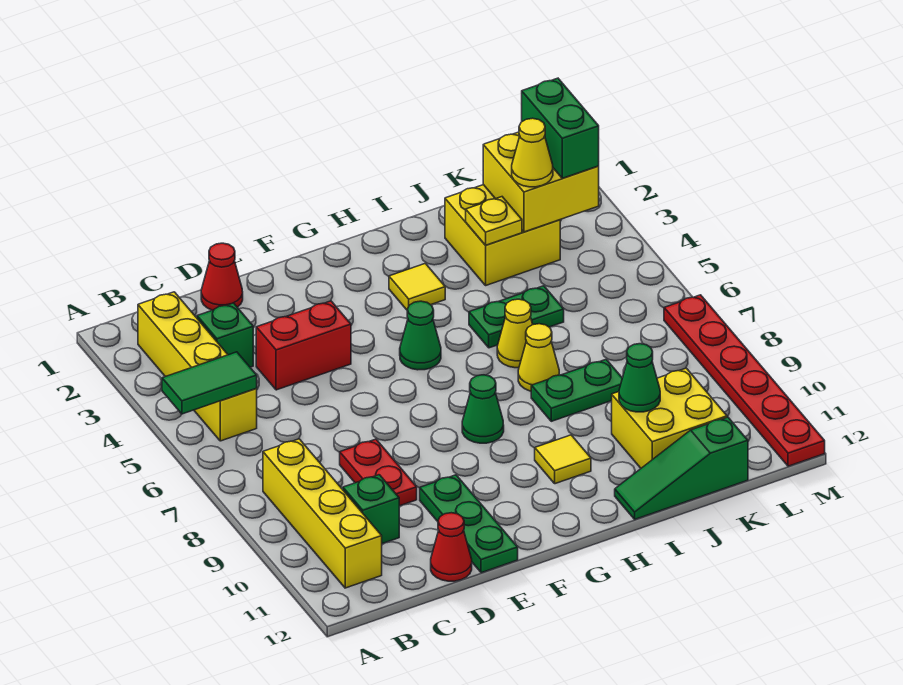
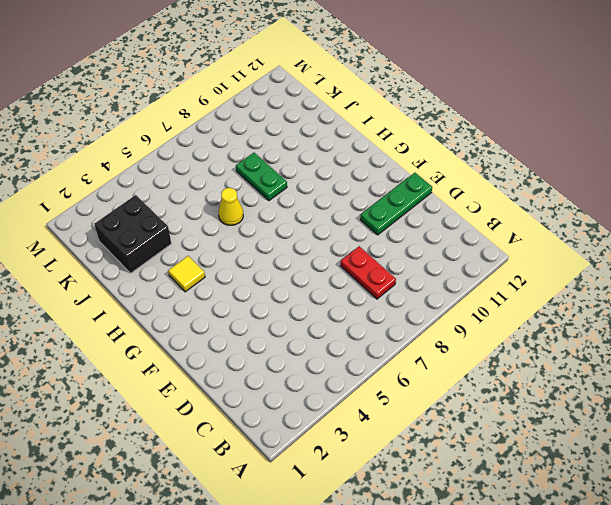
red plate C8:D8 level 1 -> red plate D8:D9 level 1
black brick J2:K3 level 1 -> yellow brick J2:K3 level 1
none -> yellow brick B2:B5 level 1
none -> yellow brick B8:B11 level 1
none -> green brick C3 level 1

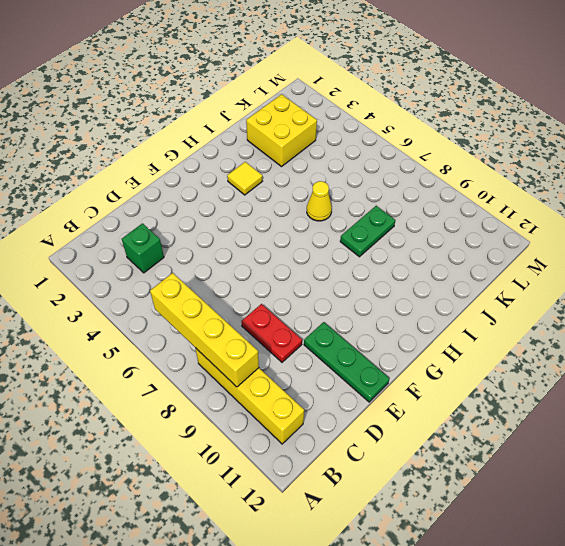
yellow brick B6:B9 level 2 -> yellow brick B2:B5 level 1
none -> green brick C10 level 1
none -> red cone D1 level 1
none -> red brick D4:E4 level 1

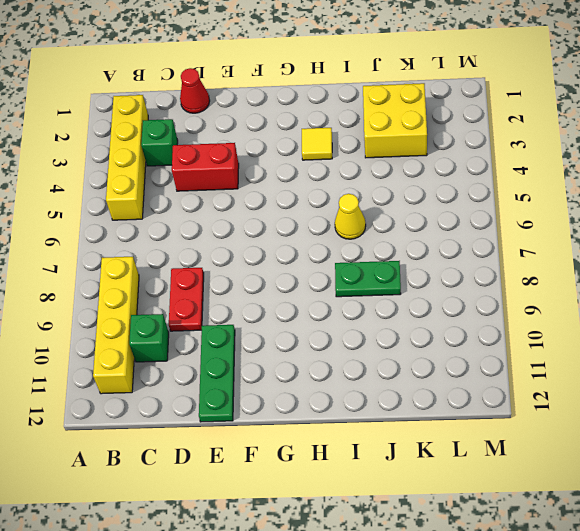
none -> red cone D12 level 1
none -> green cone G5 level 1
none -> green cone G8 level 1

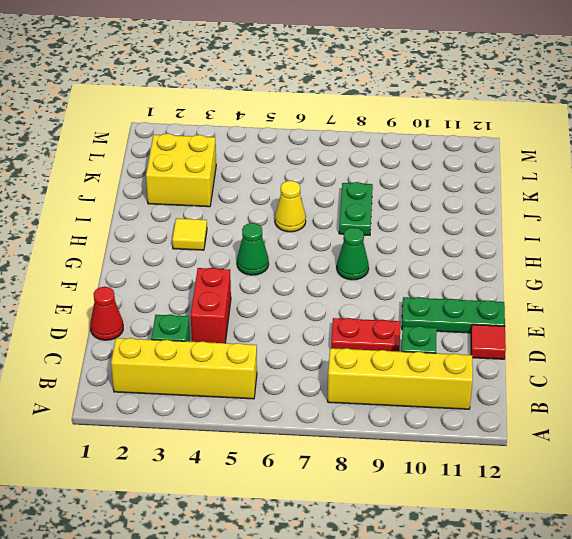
red tile D12 level 1 -> red cone D12 level 1
none -> yellow tile H10 level 1
none -> green plate I5:J5 level 1
none -> yellow cone I7 level 1

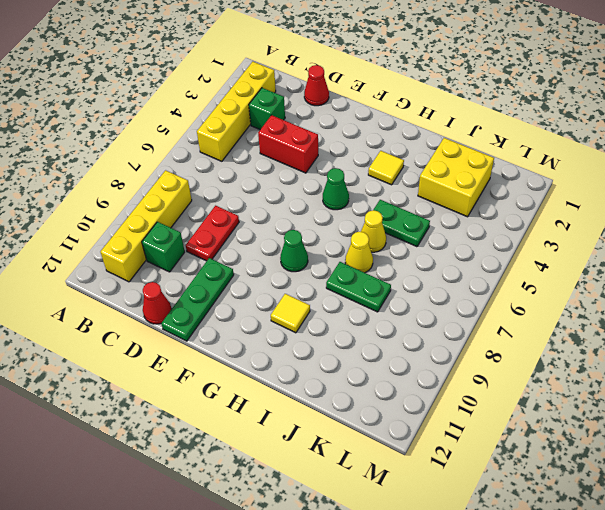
none -> green slope I12:K12 level 1 top K
none -> yellow brick J10:K11 level 1
none -> red plate M7:M12 level 1

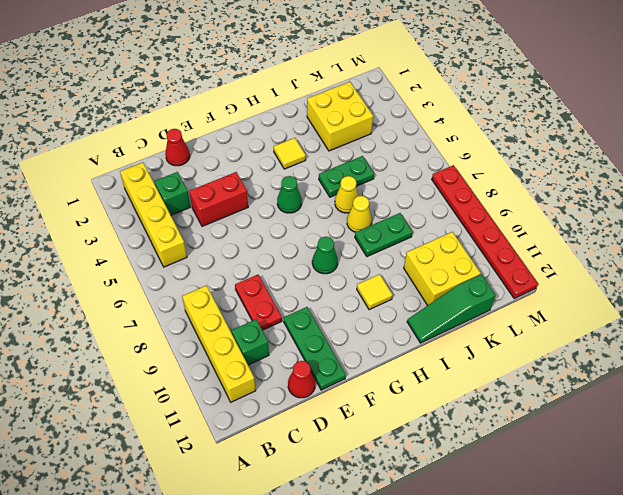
none -> green tile A5:B5 level 2
none -> yellow plate J3 level 2
none -> green cone J10 level 2

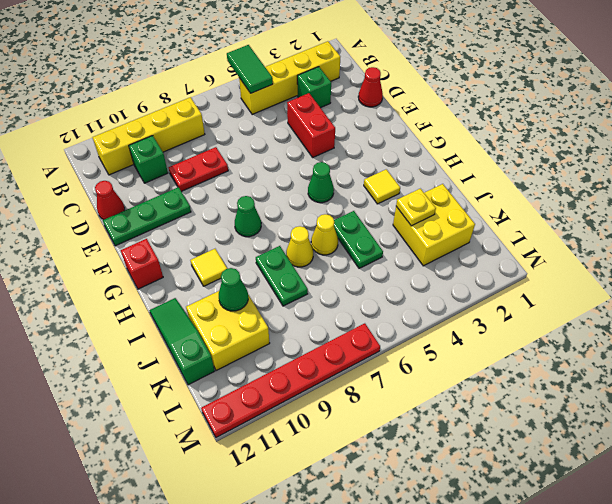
red brick G12 level 1 -> none
none -> yellow brick K2:L3 level 2
none -> yellow cone K3 level 3
none -> green brick L2:L3 level 3

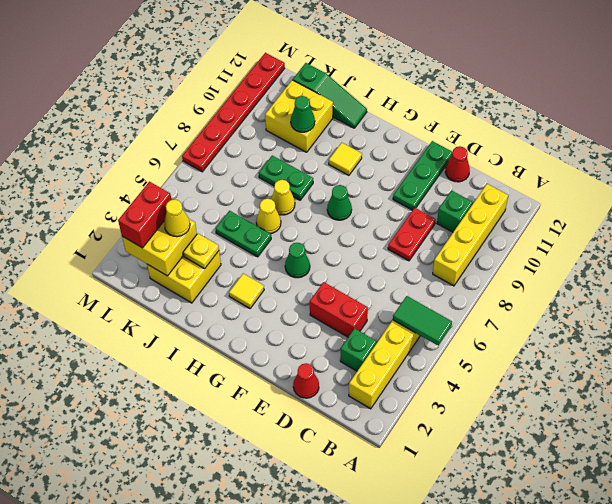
red brick L2:L3 level 3 -> green brick L2:L3 level 3

